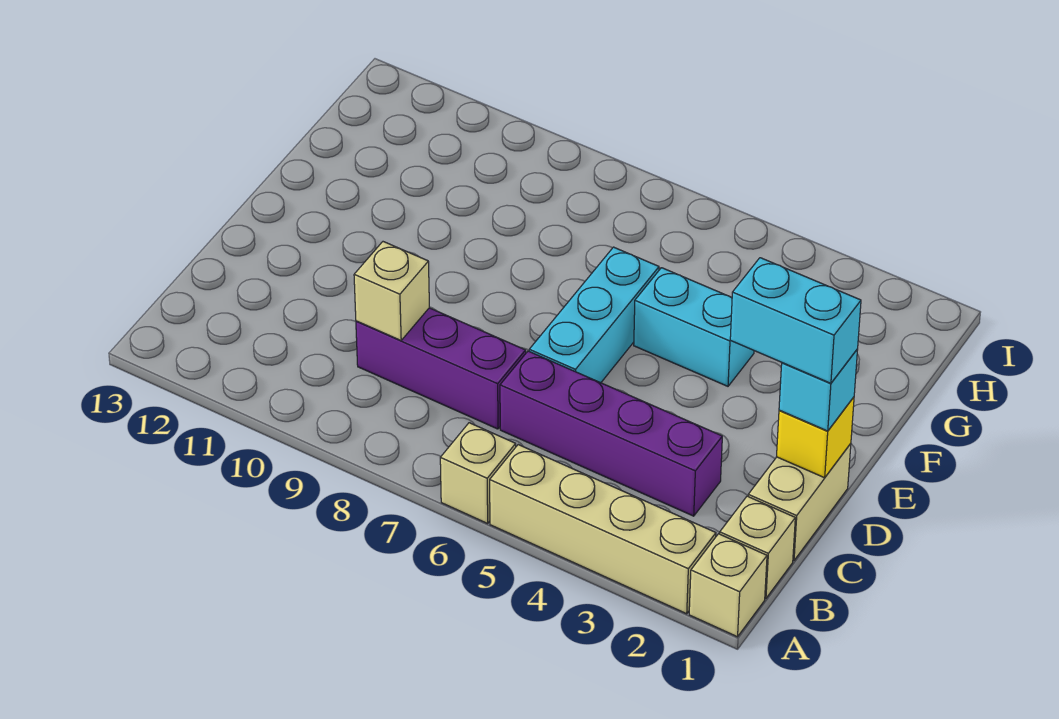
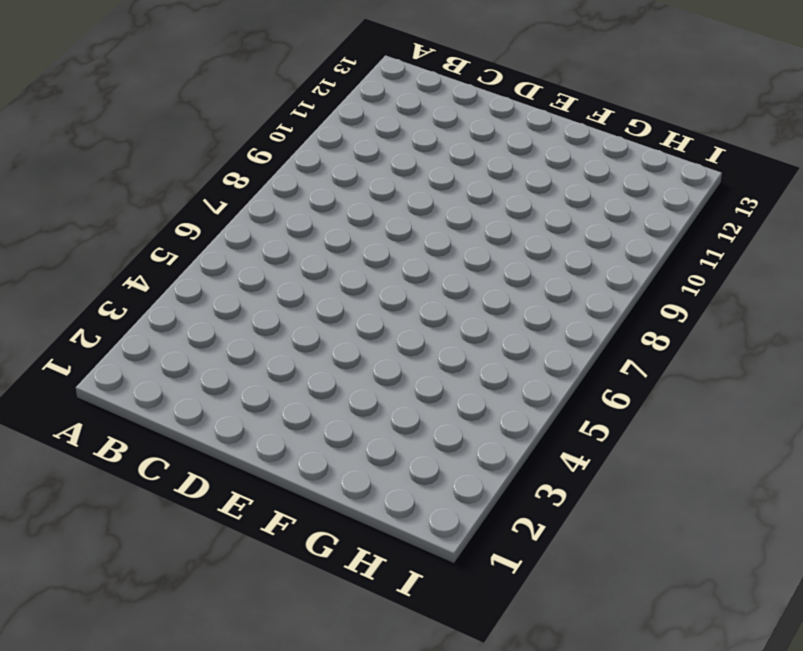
none -> tan brick A1 level 1
none -> tan brick A2:A5 level 1
none -> tan brick A6 level 1

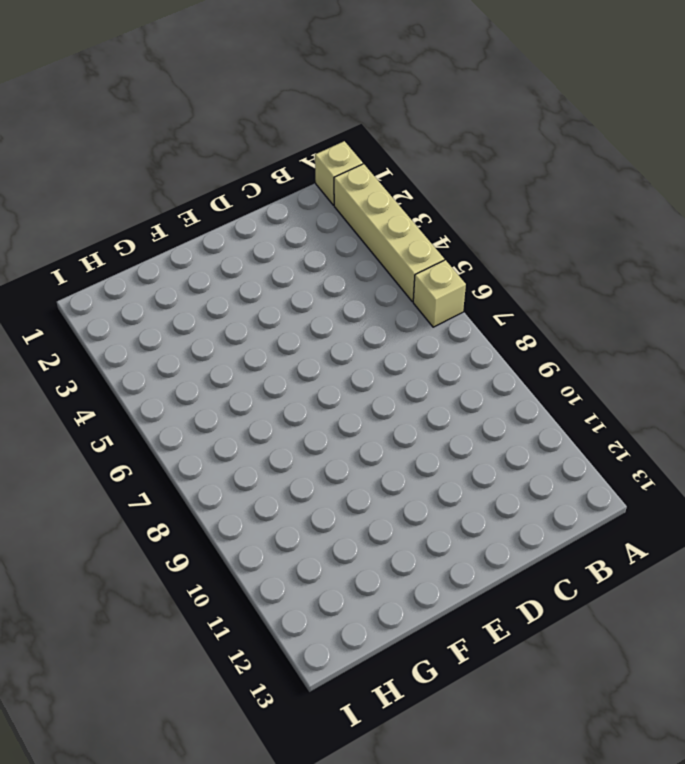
none -> tan brick B1 level 1
none -> tan brick C1:D1 level 1
none -> purple brick C3:C6 level 1

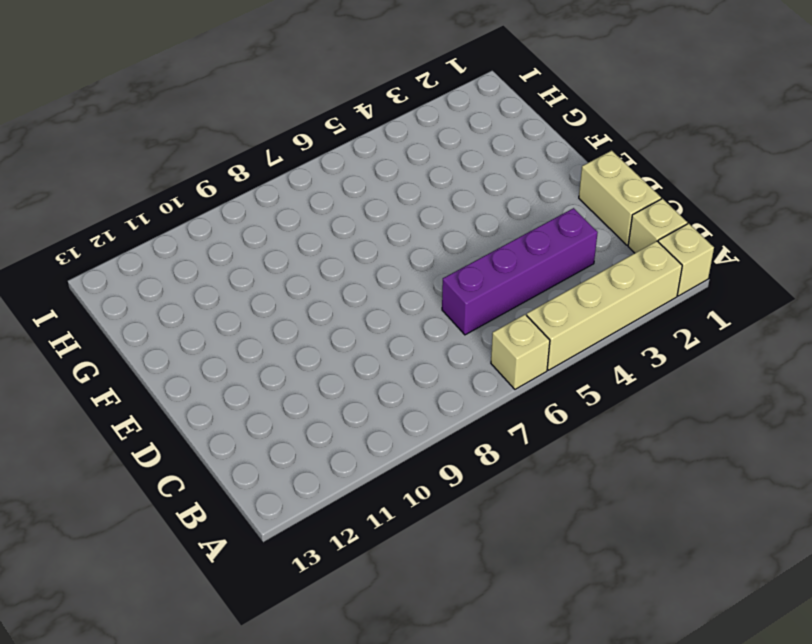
none -> purple brick C7:C9 level 1
none -> cyan brick D6:F6 level 1
none -> cyan brick F4:F5 level 1

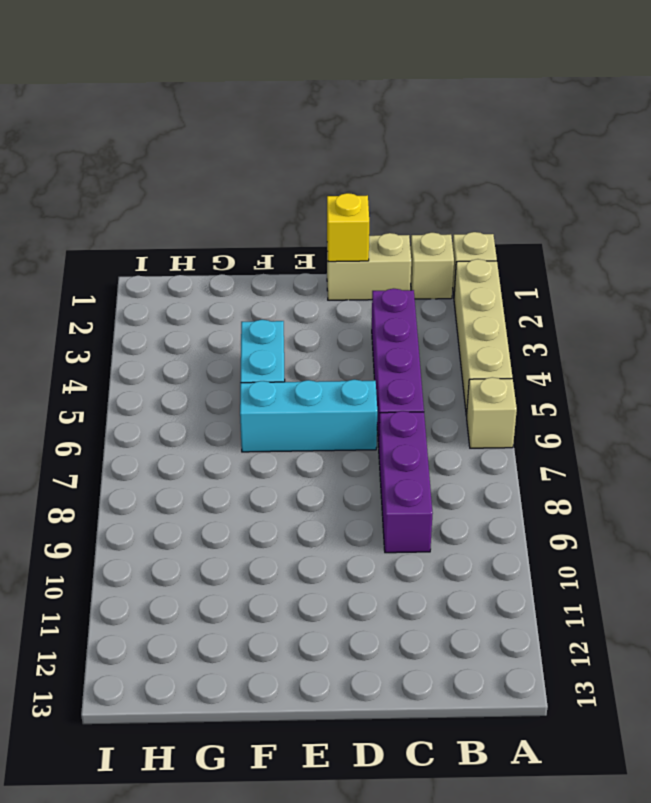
none -> tan brick C9 level 2
none -> cyan brick D1 level 3
none -> cyan brick D1:D2 level 4

